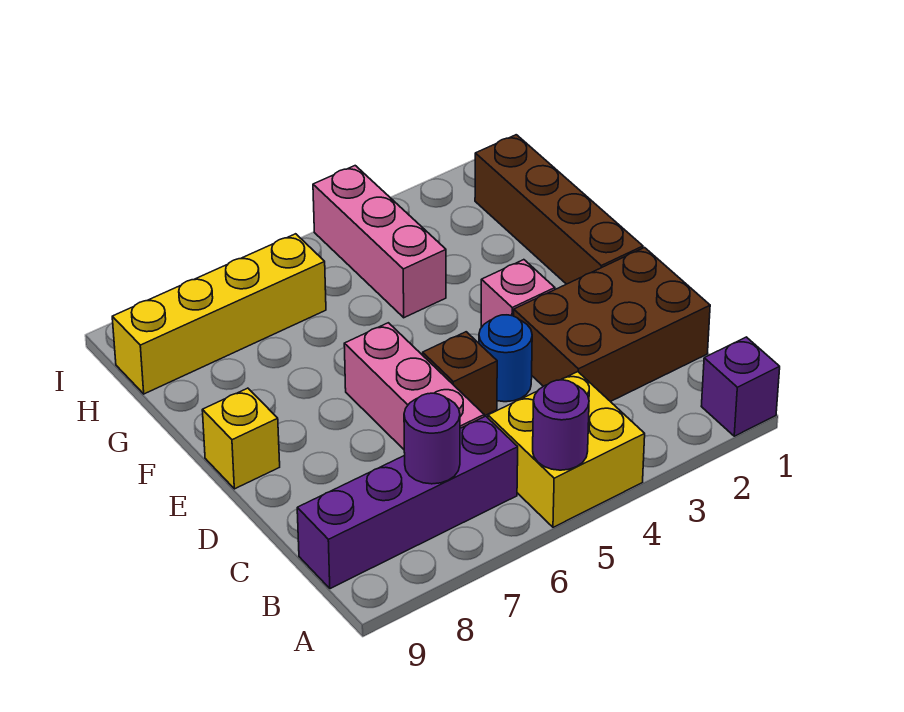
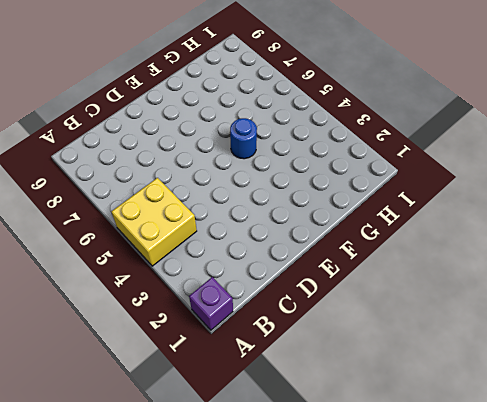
blue round brick F5 level 1 -> blue round brick D4 level 1
none -> purple brick B6:B9 level 1
none -> brown brick C1:D3 level 1
none -> pink brick C6:E6 level 1

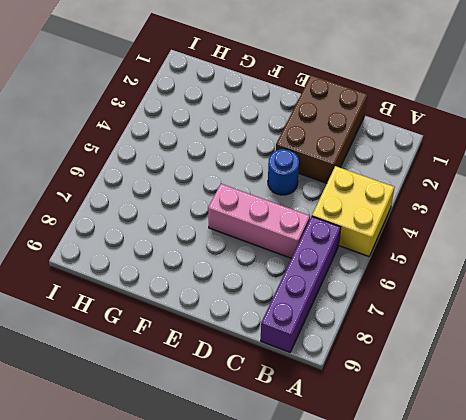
none -> purple brick A1 level 1
none -> brown brick D5 level 1
none -> brown brick E1:H1 level 1

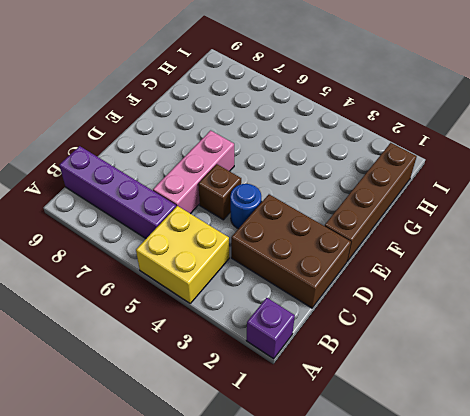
none -> pink brick E3 level 1
none -> yellow brick E9 level 1
none -> pink brick G4:I4 level 1

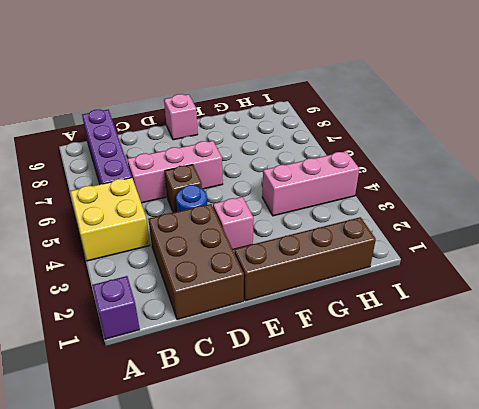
pink brick E9 level 1 -> yellow brick E9 level 1
none -> yellow brick H6:H9 level 1
none -> purple round brick A5 level 2
none -> purple round brick B7 level 2

